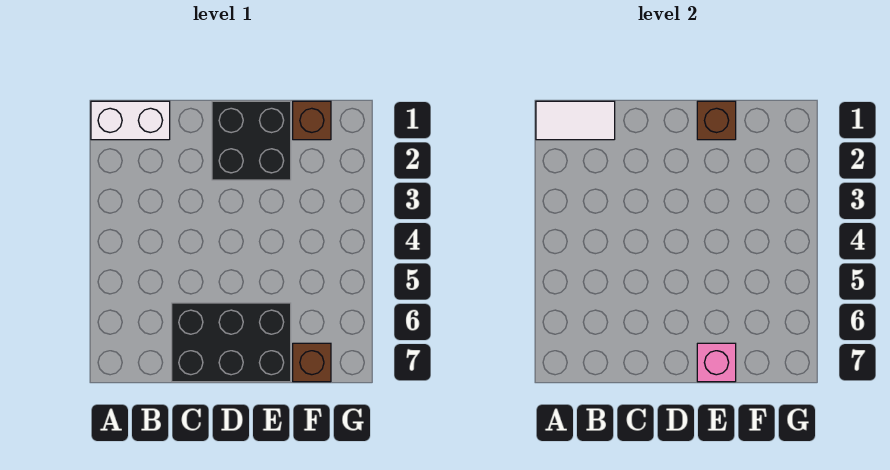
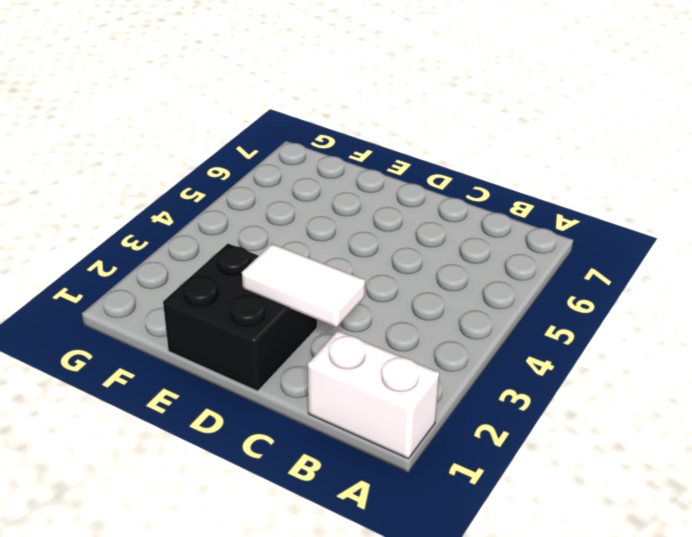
white tile C2:D2 level 2 -> white tile A1:B1 level 2
none -> black brick C6:E7 level 1
none -> brown brick F1 level 1

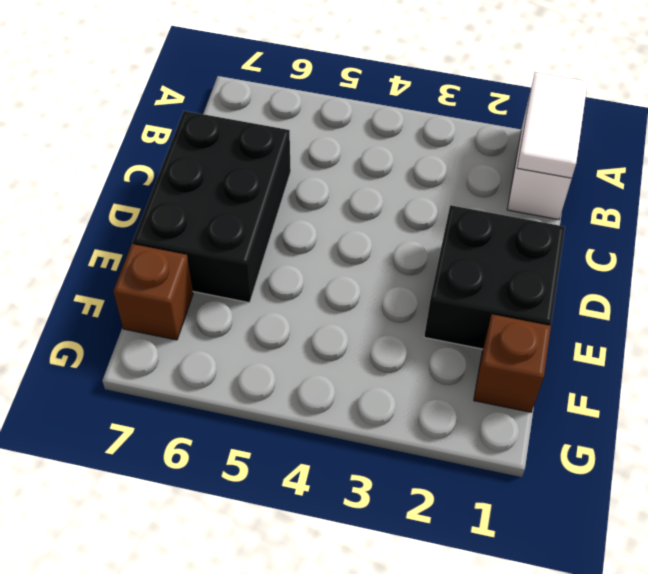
none -> brown brick E1 level 2
none -> pink brick E7 level 2

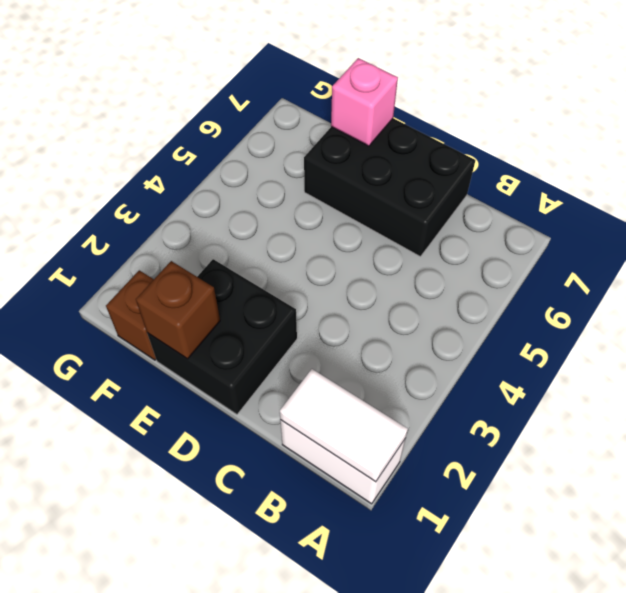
none -> brown brick F7 level 1

